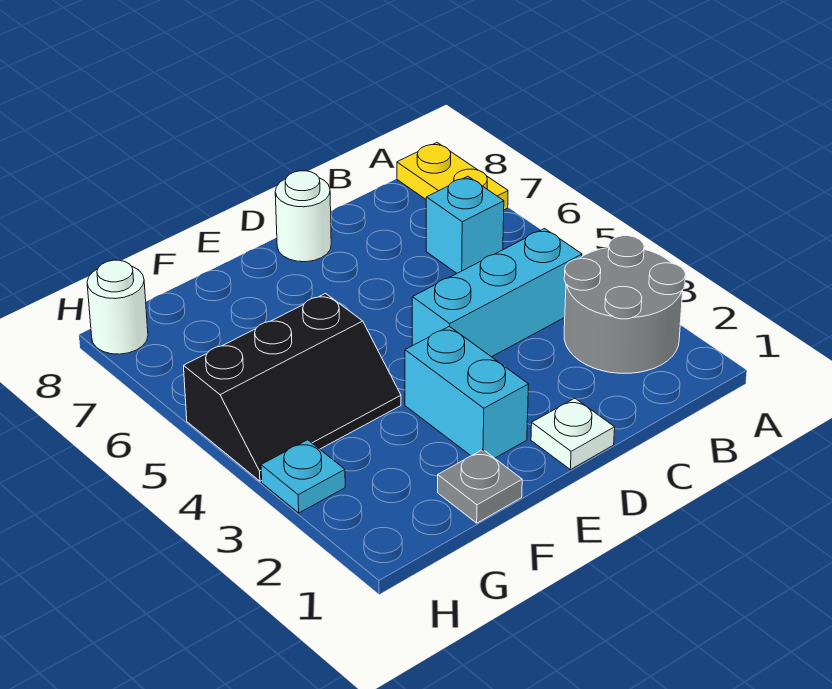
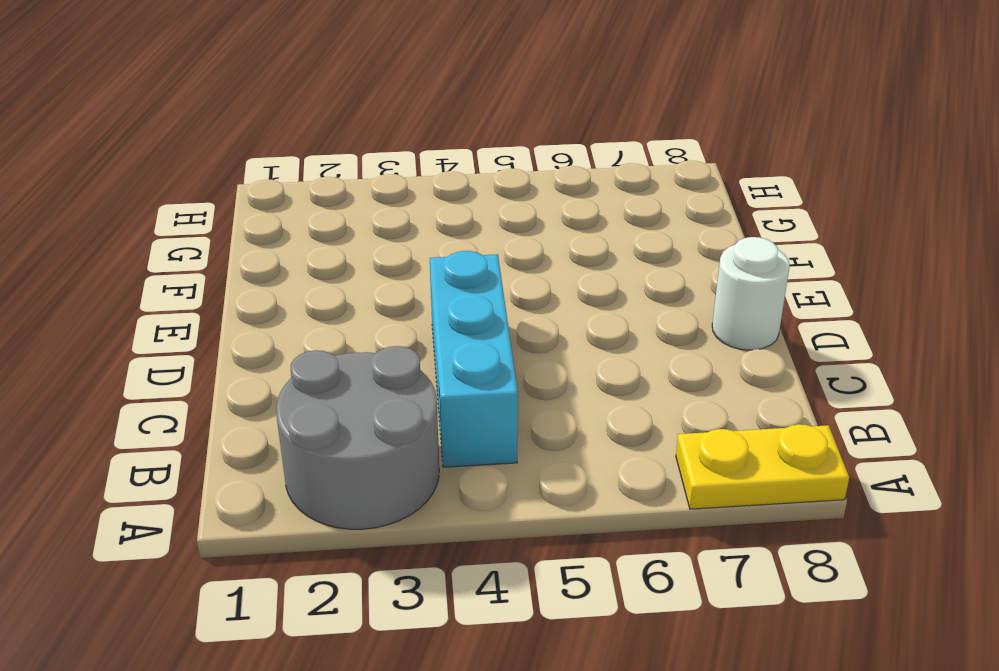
none -> cyan brick B6 level 1
none -> white plate D1 level 1

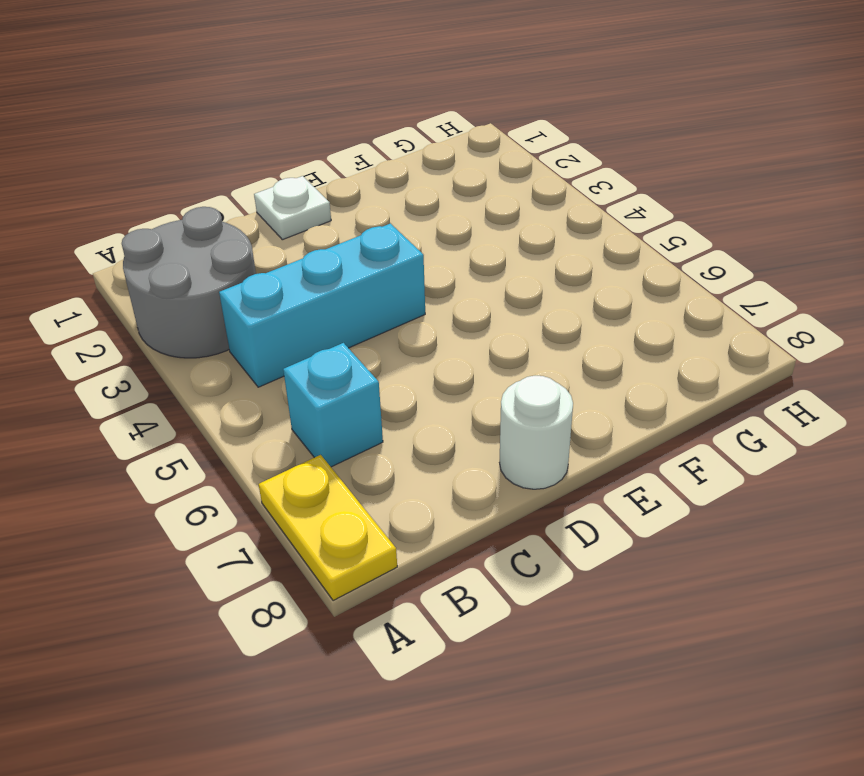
none -> cyan brick E2:E3 level 1
none -> grey plate F1 level 1

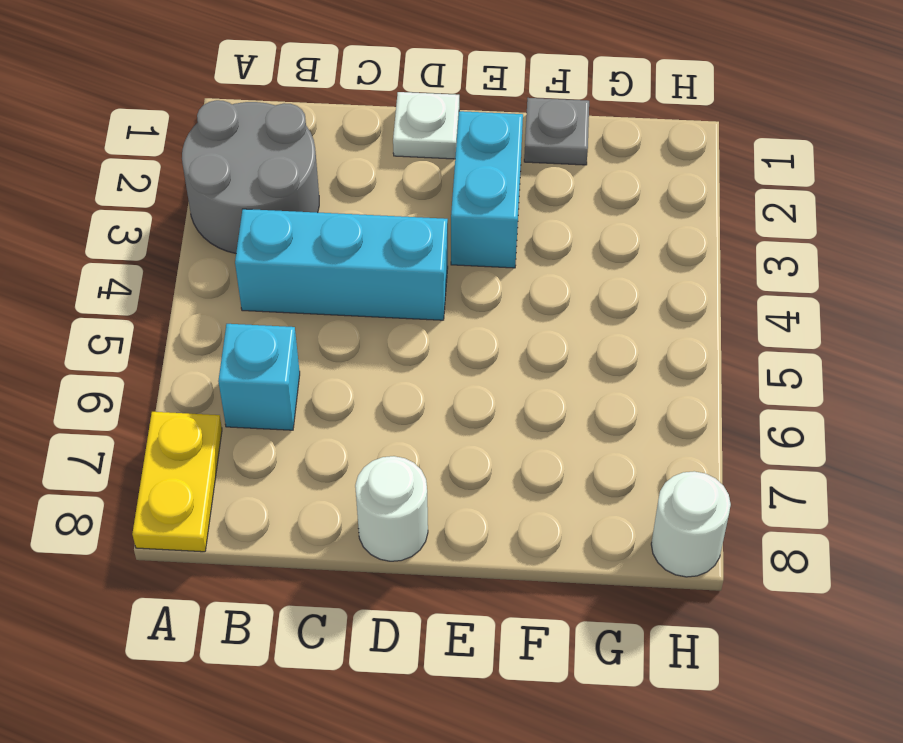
none -> black slope F4:H5 level 1 top 5
none -> cyan plate H3 level 1

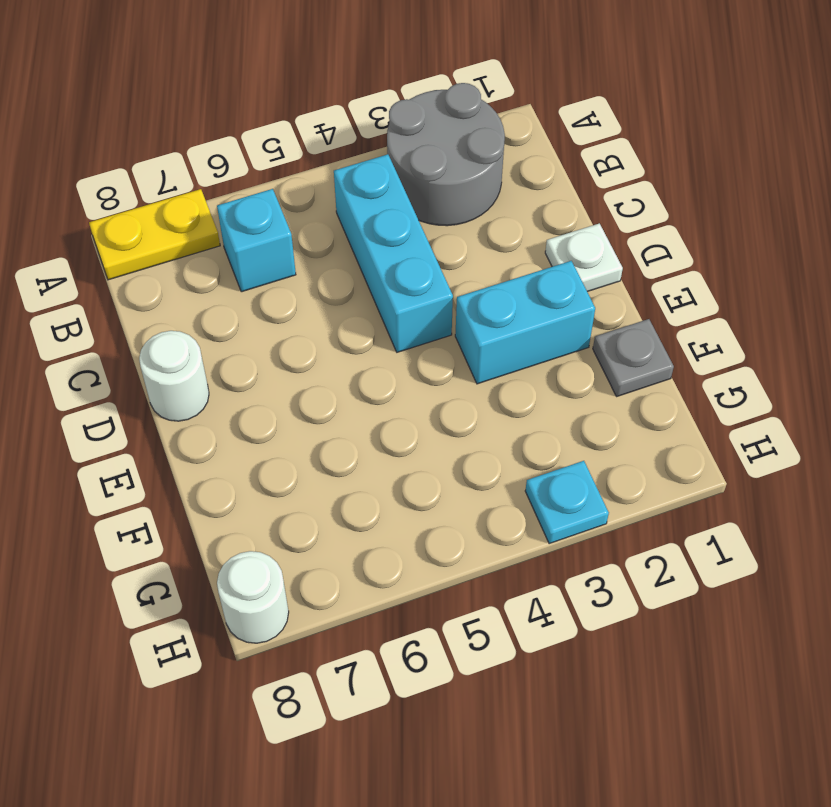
none -> black slope F4:H5 level 1 top 5

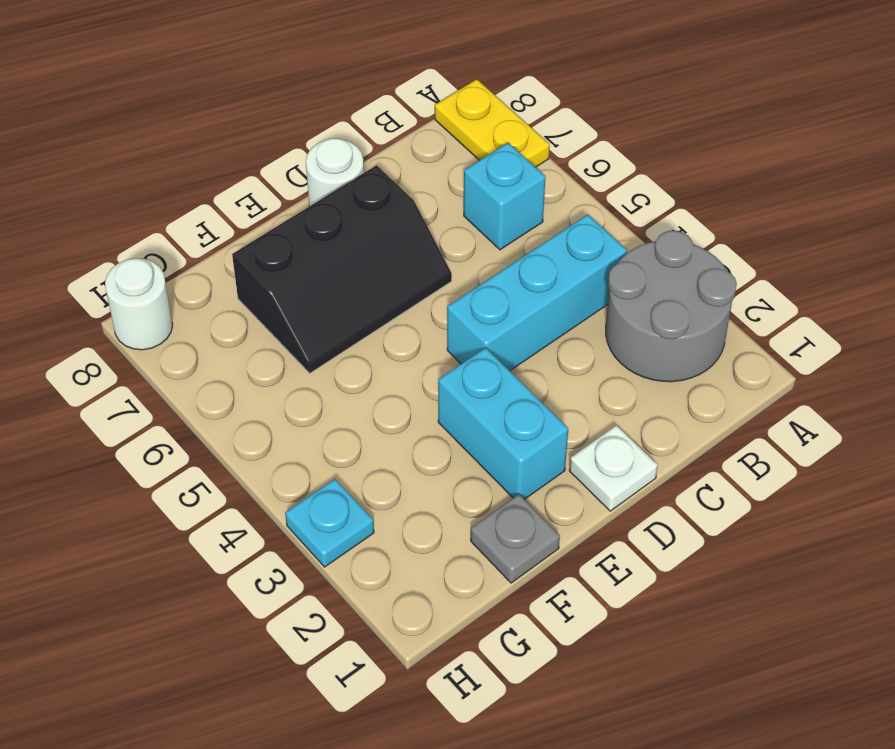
black slope D6:F7 level 1 top 7 -> black slope F4:H5 level 1 top 5

